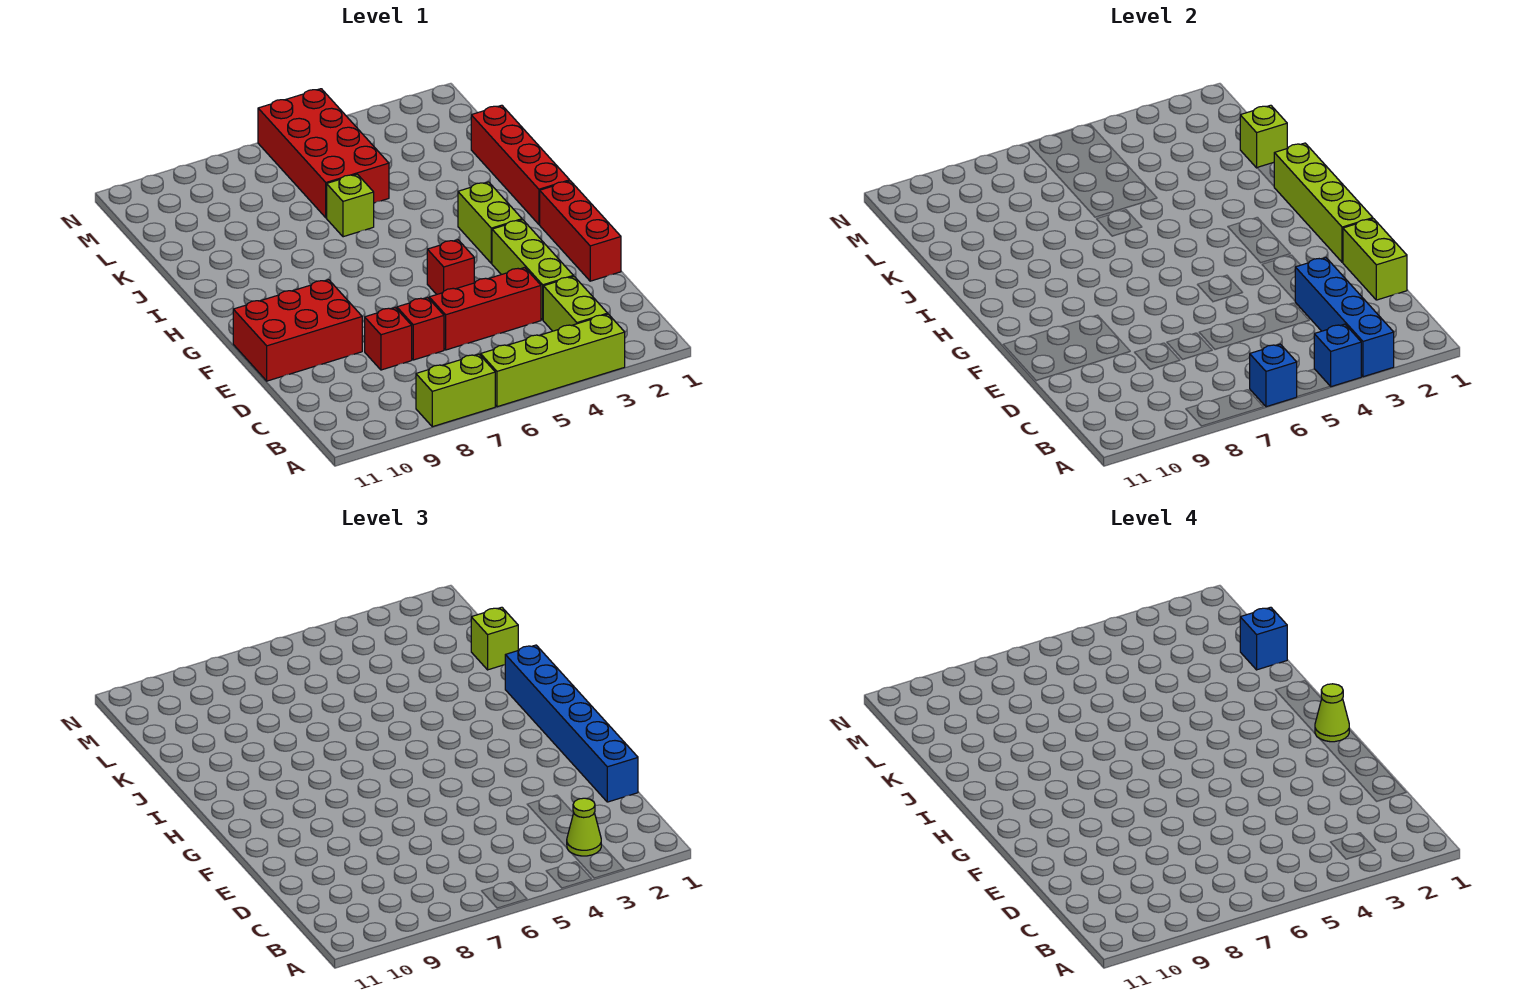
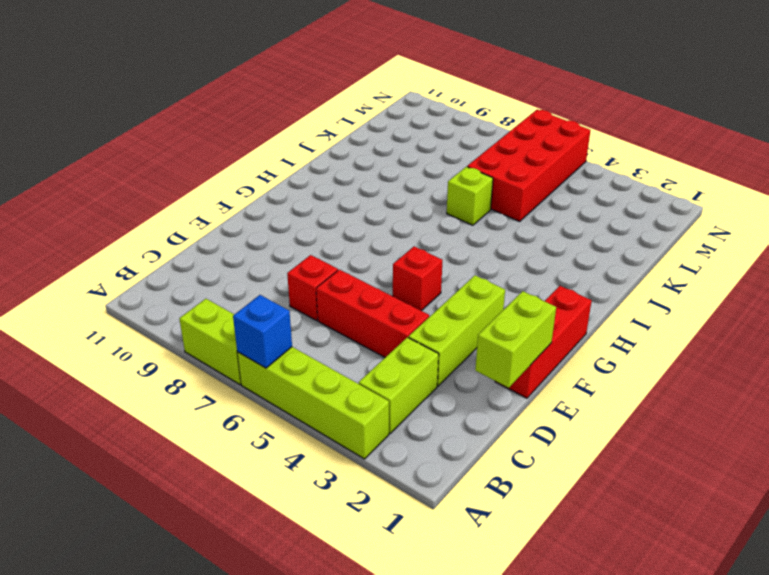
none -> red brick D8 level 1
none -> red brick E9:F11 level 1
none -> lime brick G3:H3 level 1

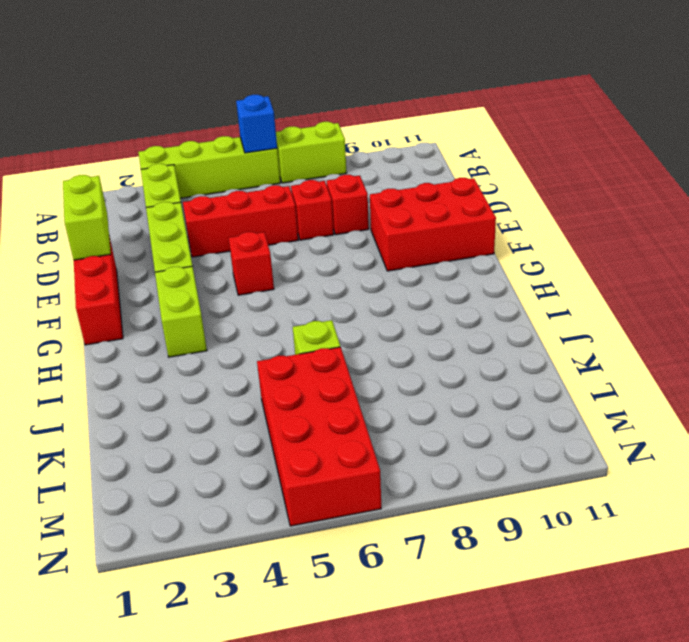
none -> red brick H1:K1 level 1
none -> blue brick A3:D3 level 2
none -> blue brick A4 level 2

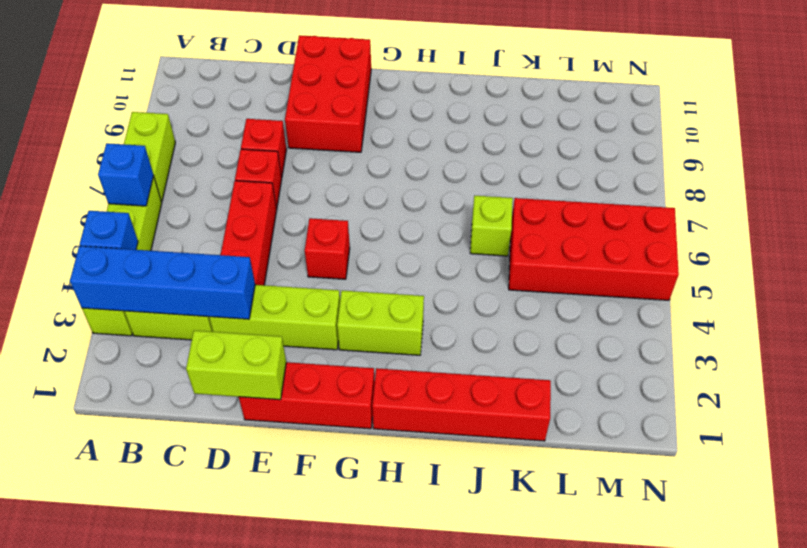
none -> lime brick F1:I1 level 2
none -> lime brick K1 level 2
none -> lime cone B3 level 3

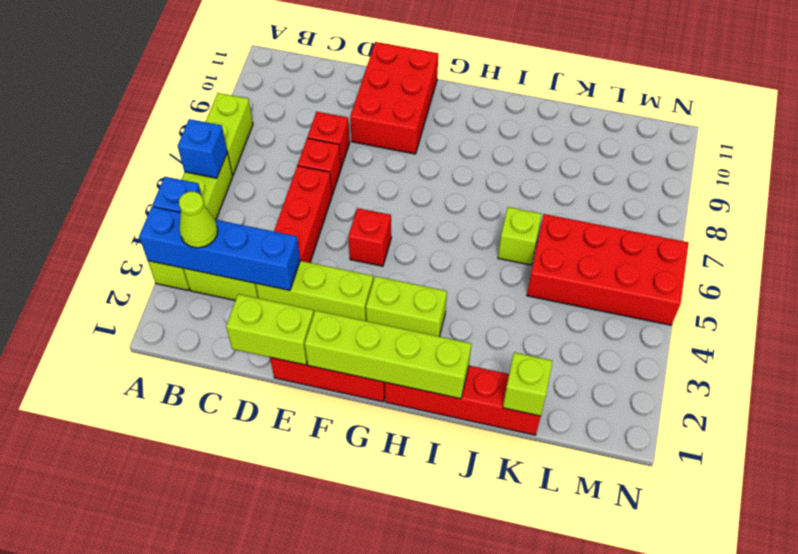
none -> blue brick D1:I1 level 3
none -> lime brick K1 level 3
none -> lime cone G1 level 4

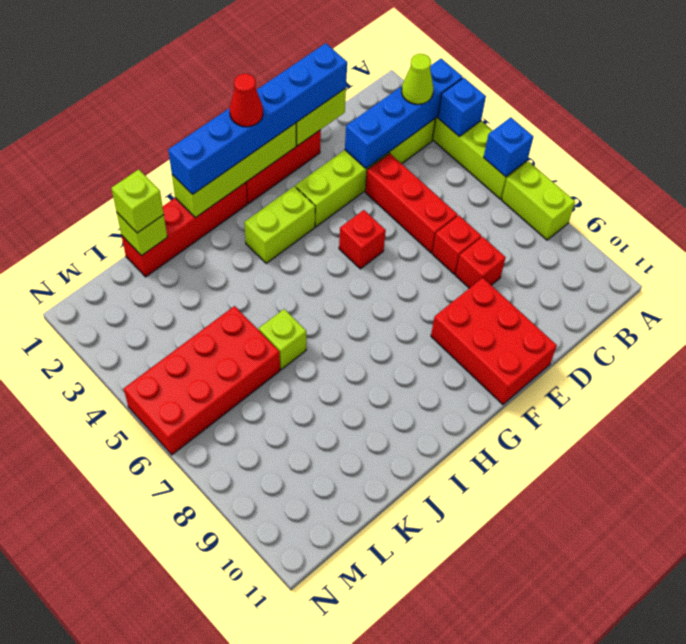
red cone G1 level 4 -> lime cone G1 level 4
none -> blue brick K1 level 4

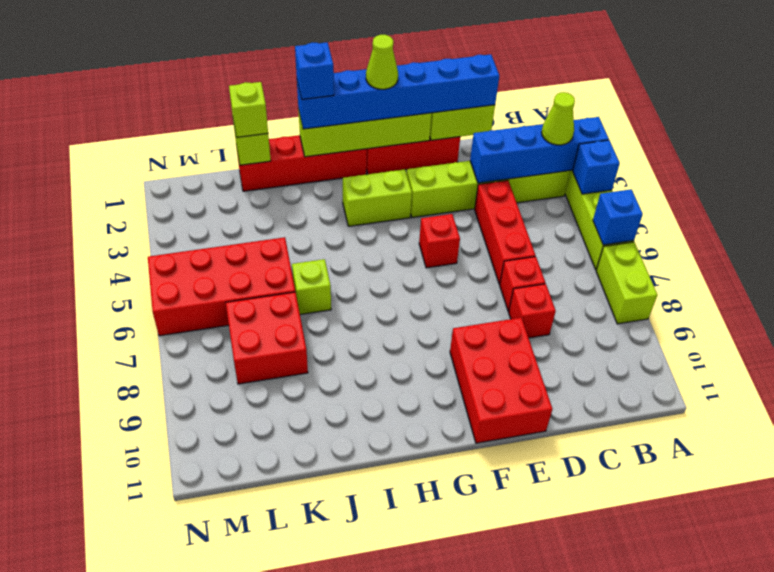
blue brick I1 level 4 -> blue brick K1 level 4
red brick K7:L8 level 1 -> none

